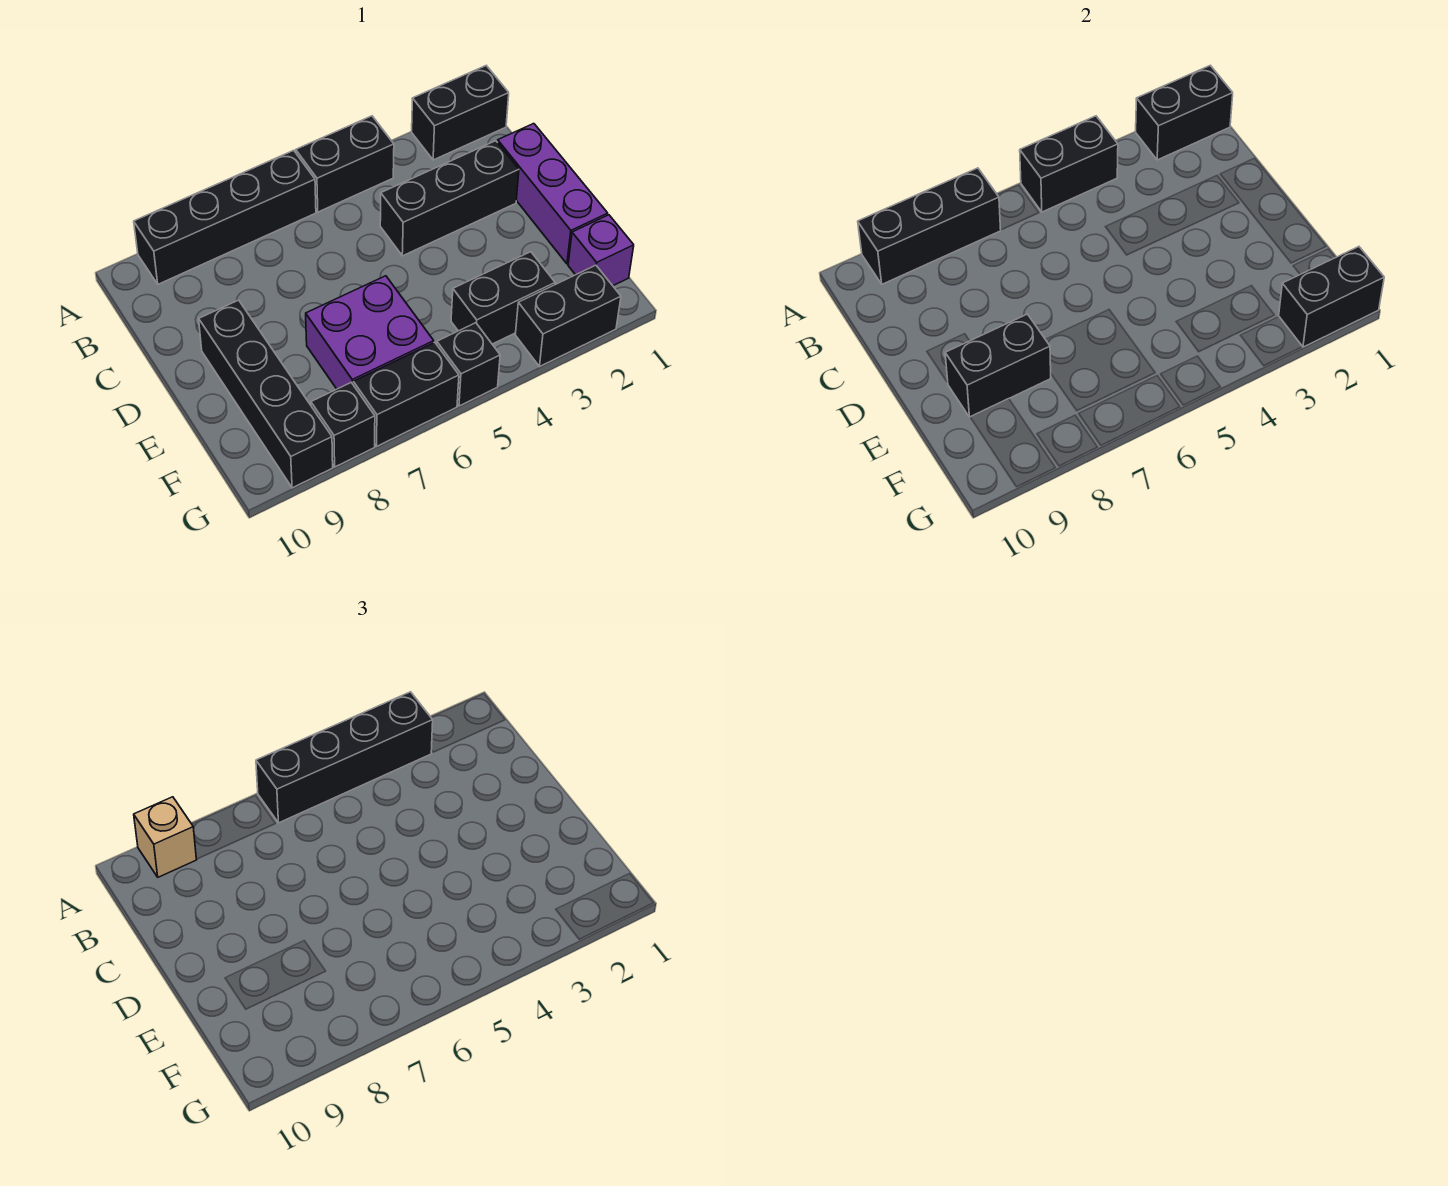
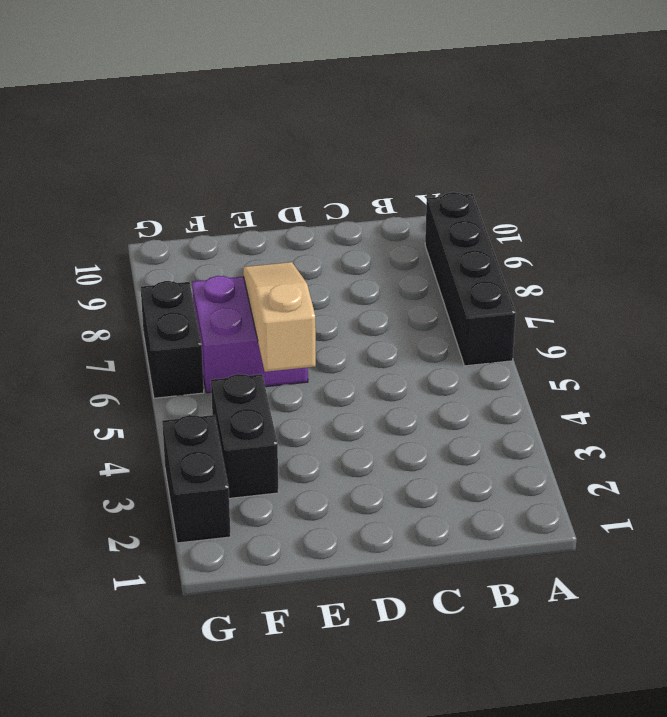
tan slope E5:E7 level 2 top 5 -> none
none -> black brick A1:A2 level 1
none -> black brick A4:A5 level 1
none -> purple brick C1:E1 level 1

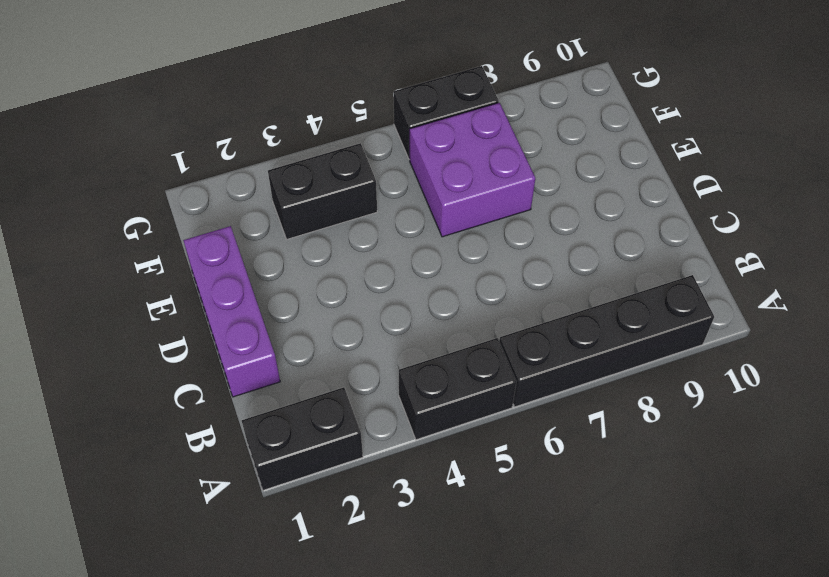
none -> black brick C2:C4 level 1
none -> black brick D9:G9 level 1
none -> purple brick F1 level 1

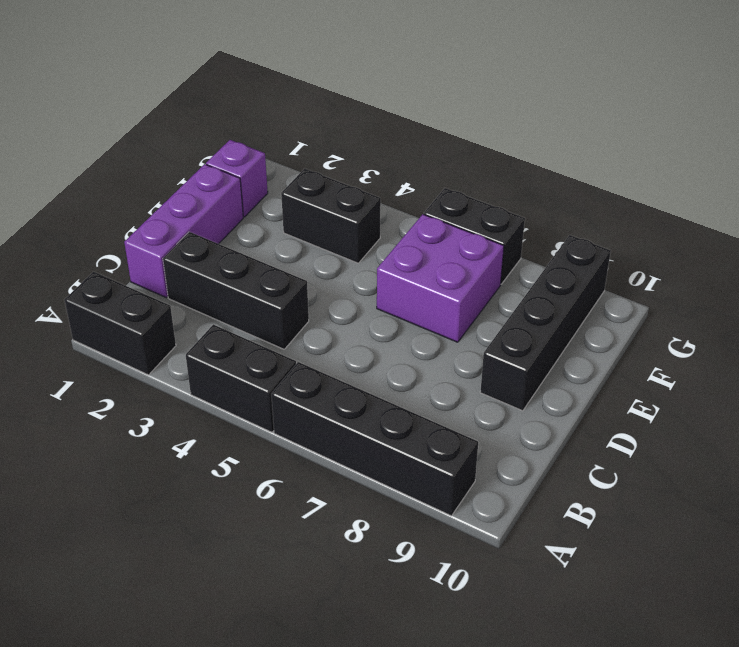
none -> black brick G2:G3 level 1
none -> black brick G5 level 1
none -> black brick G8 level 1

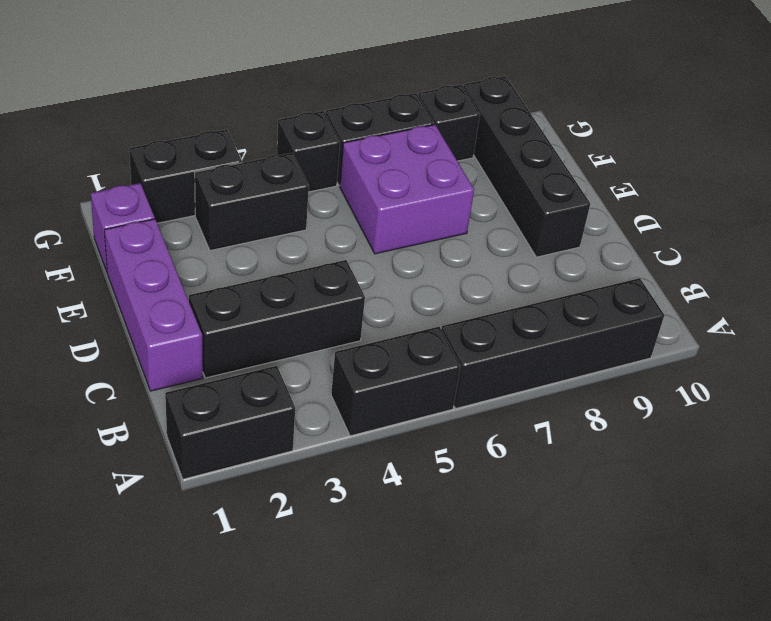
none -> black brick A1:A2 level 2
none -> black brick A4:A5 level 2
none -> black brick A7:A9 level 2

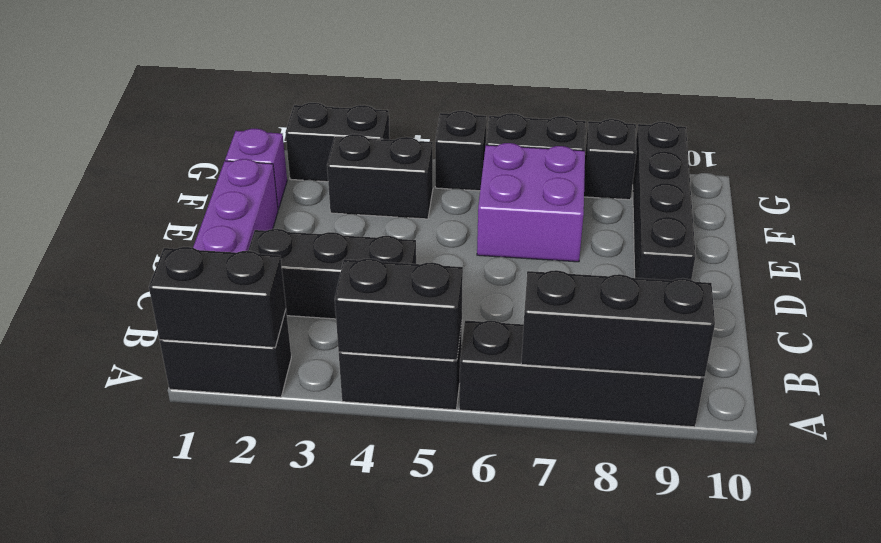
none -> black brick E8:E9 level 2
none -> black brick G1:G2 level 2
none -> black brick A3:A6 level 3

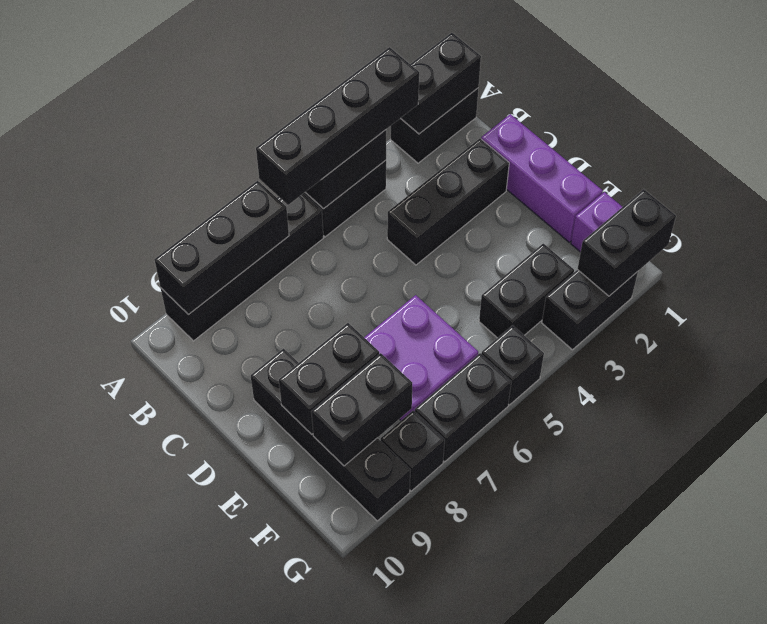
black brick F8:F9 level 2 -> none
none -> tan brick A9 level 3

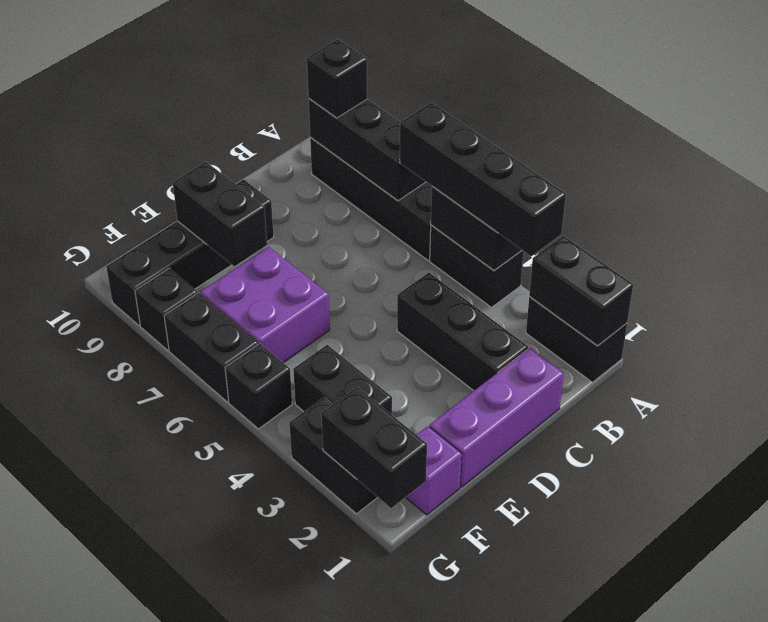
black brick A9 level 3 -> tan brick A9 level 3

